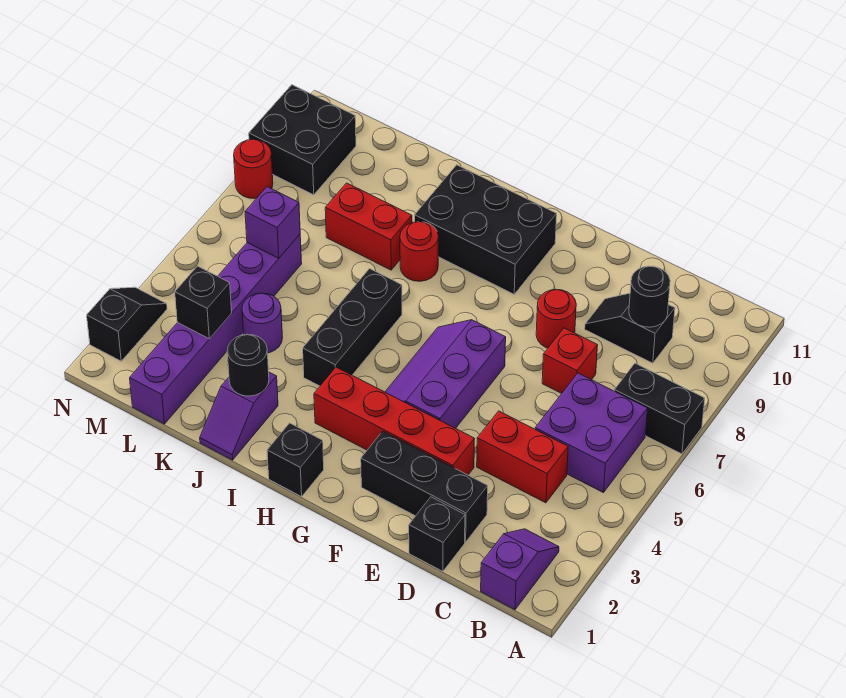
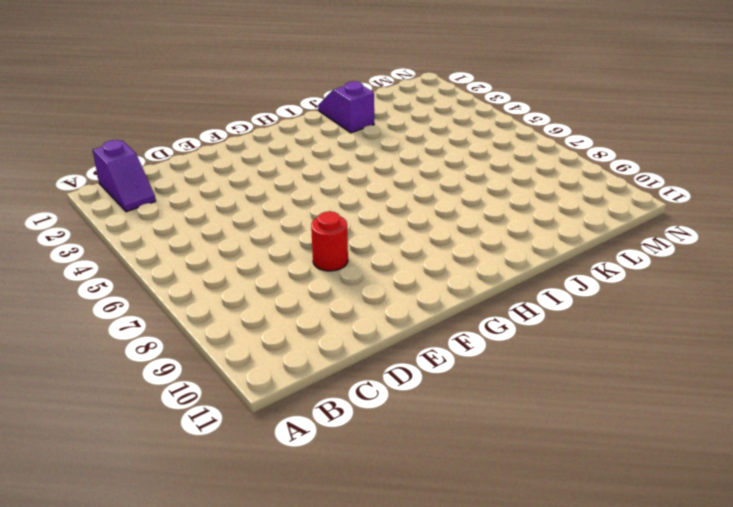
none -> black brick A7:B7 level 1
none -> purple brick B5:C6 level 1
none -> red brick C4:D4 level 1

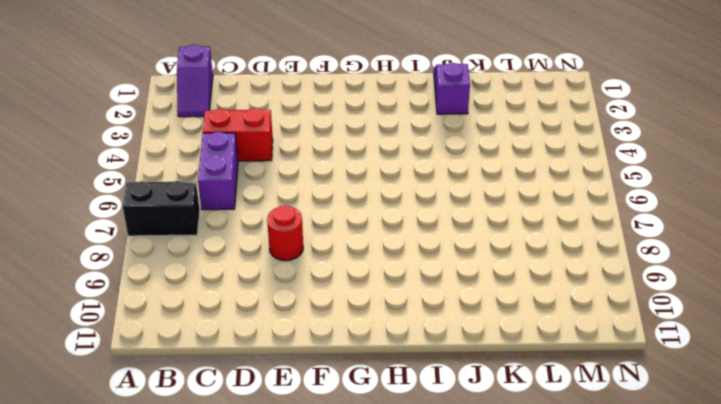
purple brick C5:C6 level 1 -> purple brick B5:C6 level 1
none -> black slope C9:D9 level 1 top C
none -> black brick D1 level 1
none -> black brick D2:F2 level 1

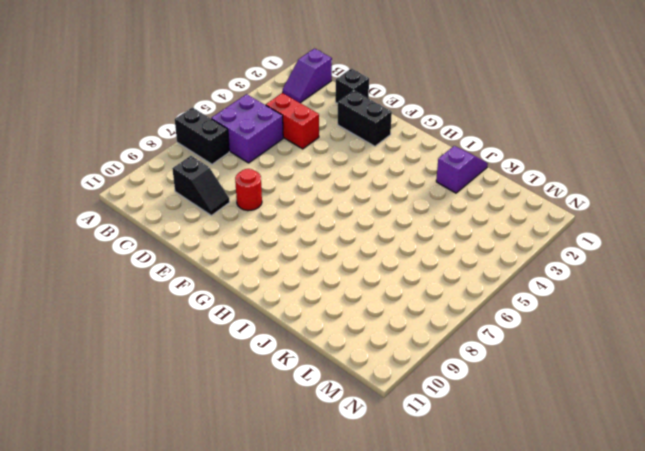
black brick E2:F2 level 1 -> black brick D2:F2 level 1
none -> red brick D7 level 1
none -> red brick E3:H3 level 1
none -> purple slope F4:G6 level 1 top F

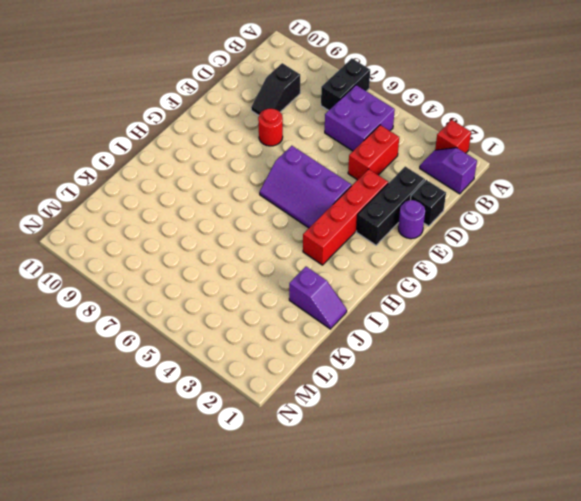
red brick A2 level 1 -> red brick D7 level 1
purple round brick E1 level 1 -> purple round brick K4 level 1
none -> black brick G9:I10 level 1
none -> black brick H1 level 1
none -> black brick I4:I6 level 1

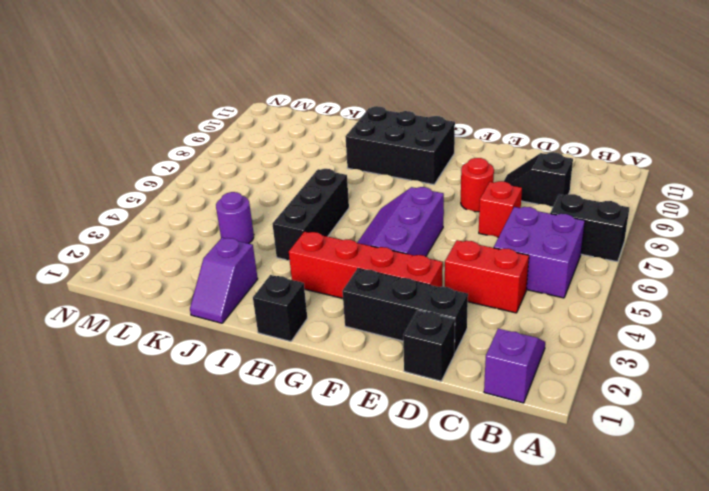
none -> red round brick I8 level 1
none -> red brick J8:K8 level 1
none -> purple brick L1:L6 level 1

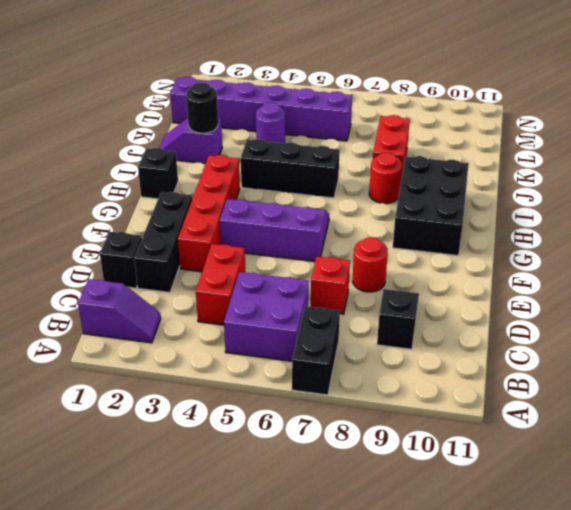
none -> black brick M9:N10 level 1
none -> black slope N2:N3 level 1 top 2
none -> red round brick N8 level 1

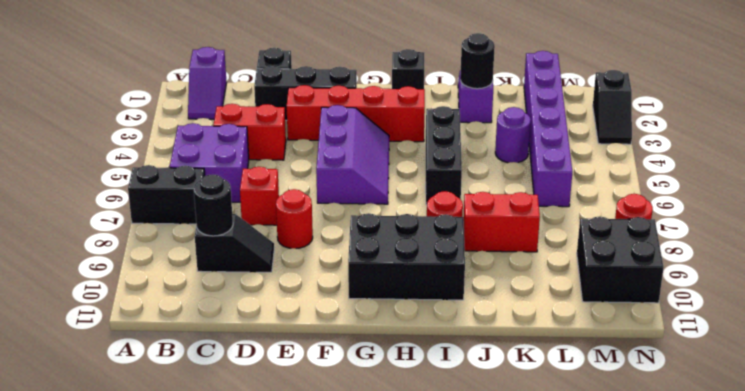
none -> black brick L3 level 2
none -> purple brick L6 level 2

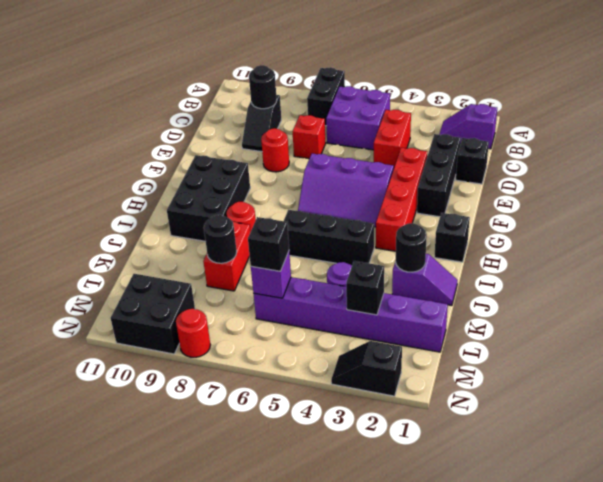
black round brick K8 level 2 -> none
black brick L6 level 3 -> none

